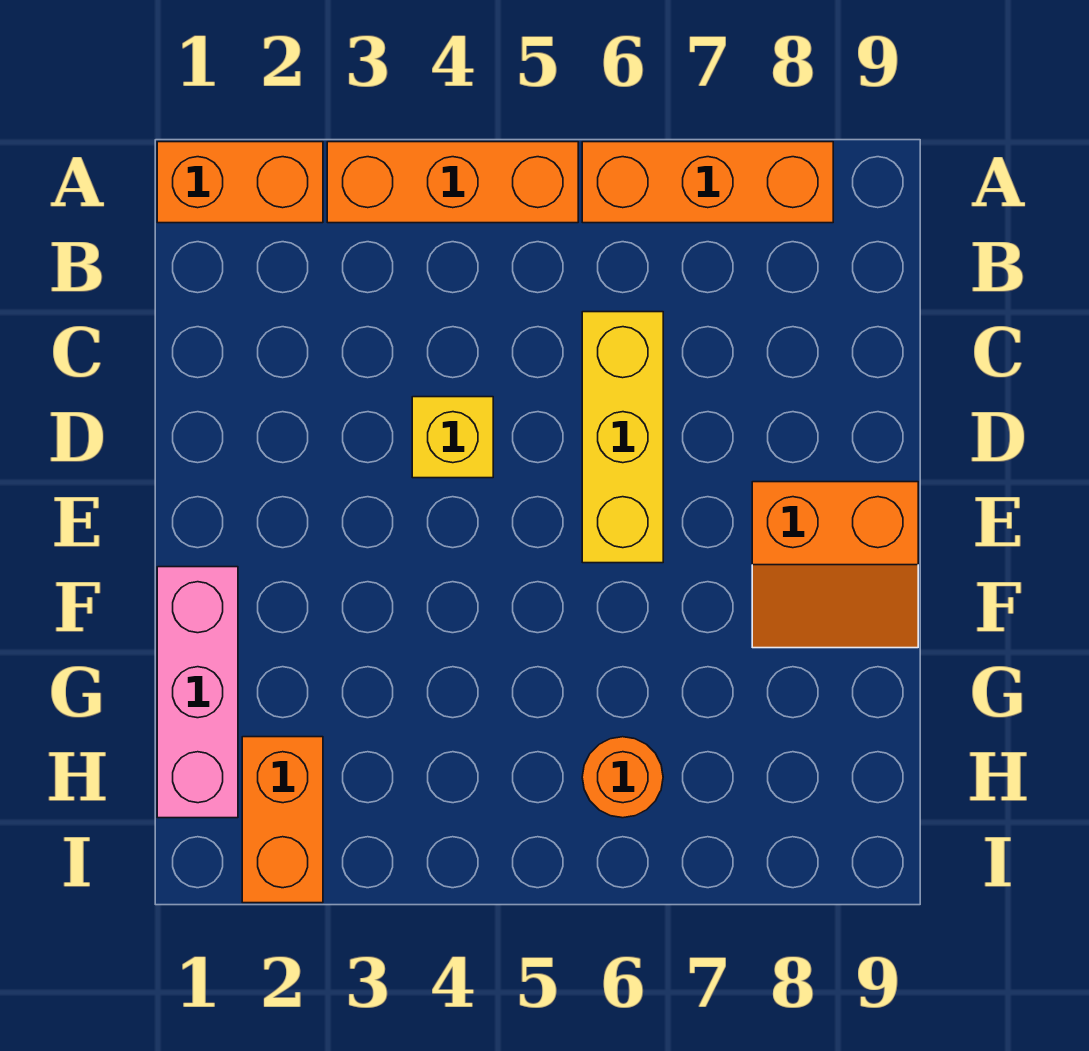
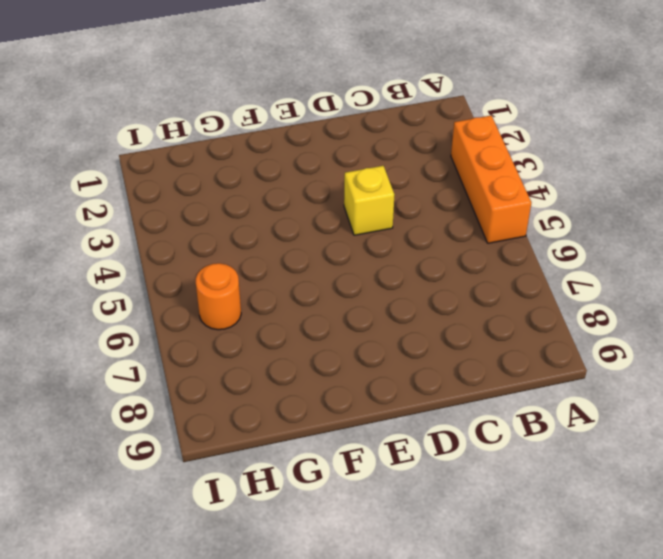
none -> orange brick A1:A2 level 1
none -> orange brick A6:A8 level 1

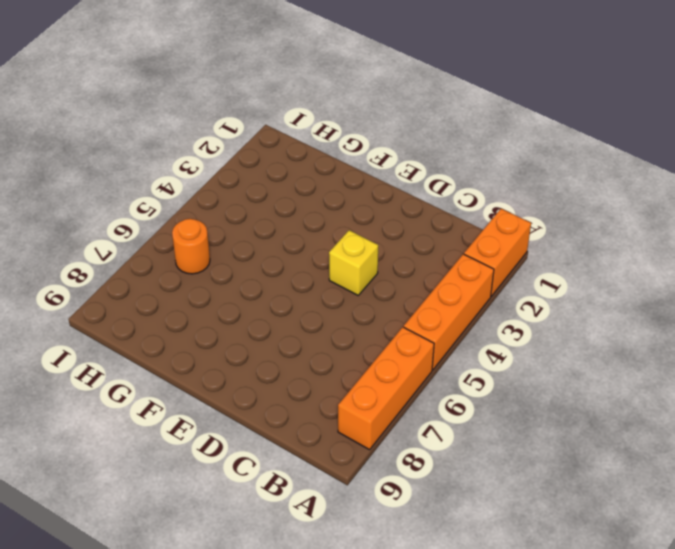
none -> yellow brick C6:E6 level 1
none -> orange slope E8:F9 level 1 top E

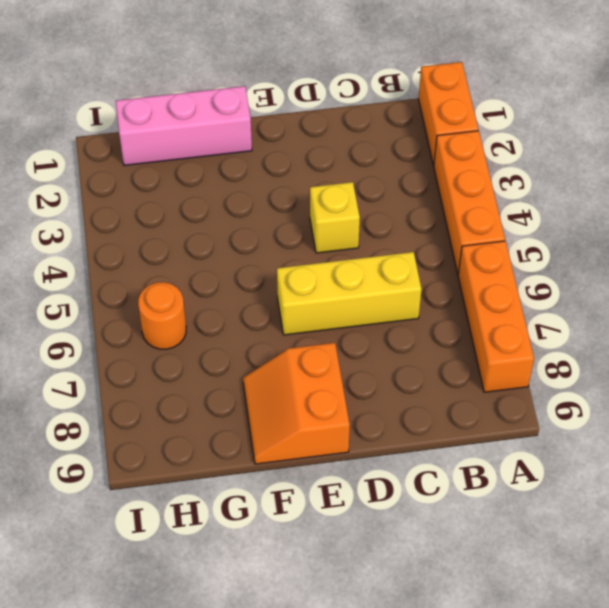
none -> orange brick H2:I2 level 1

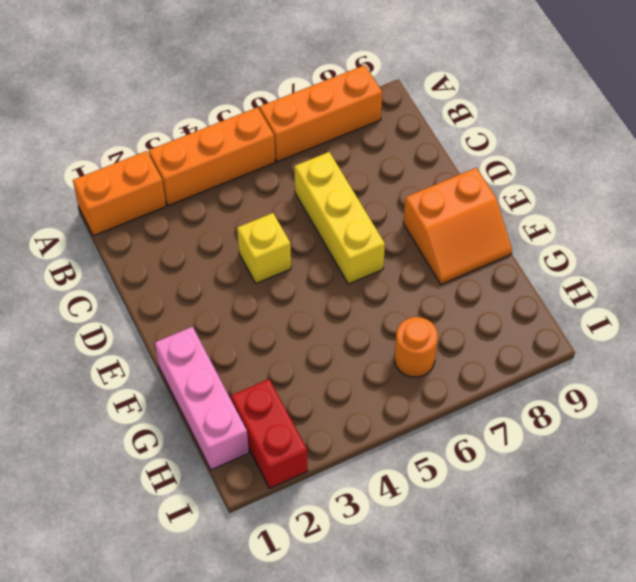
red brick H2:I2 level 1 -> orange brick H2:I2 level 1

